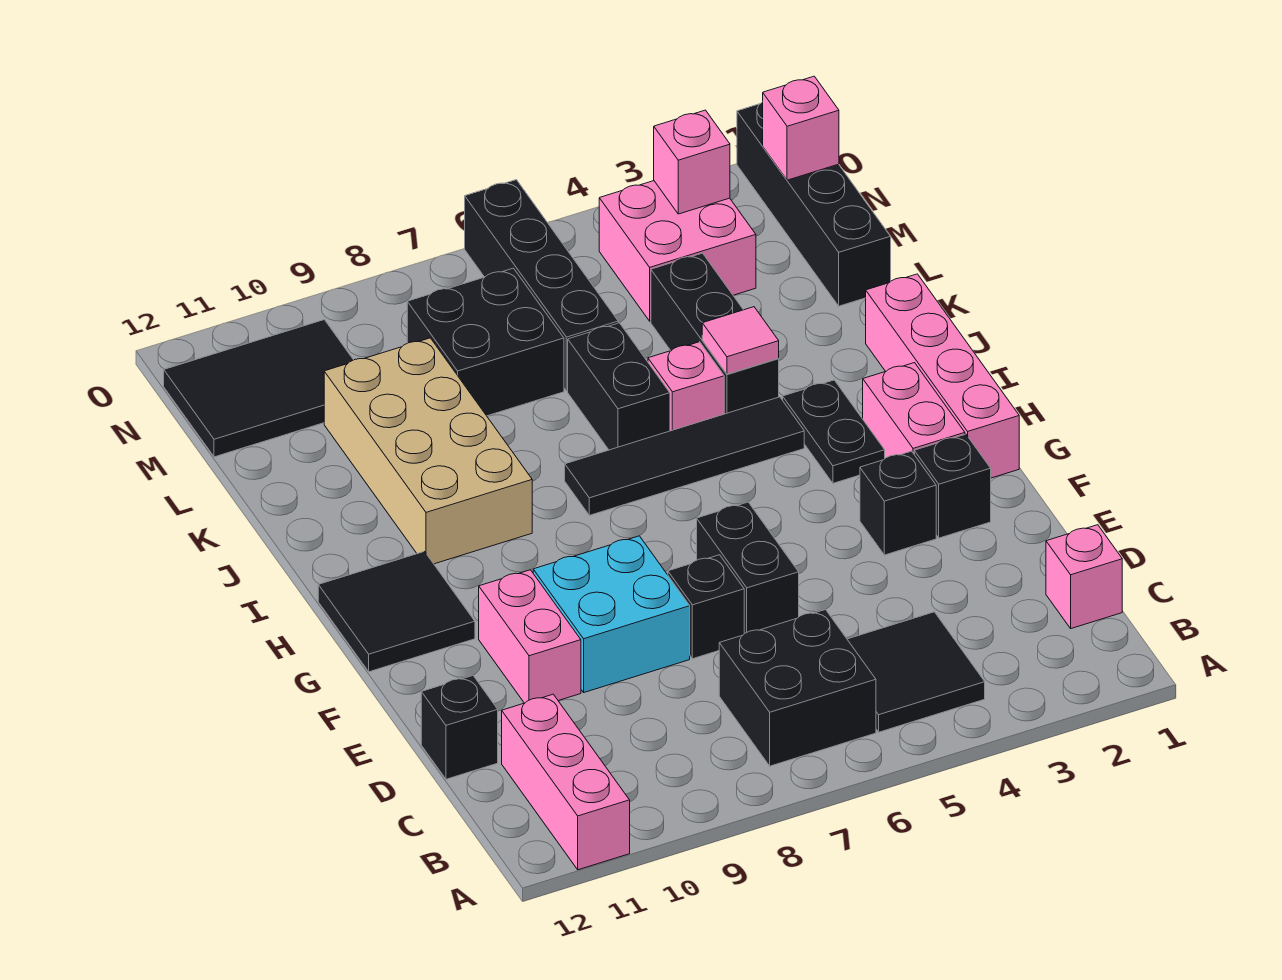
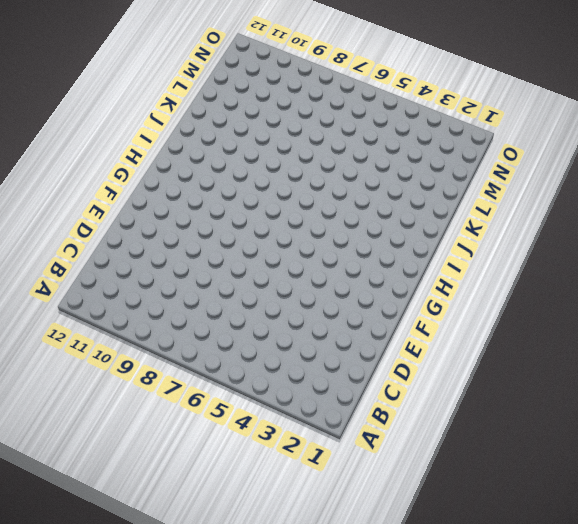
none -> pink brick A11:C11 level 1
none -> black tile B4:C5 level 1
none -> black brick B6:C7 level 1

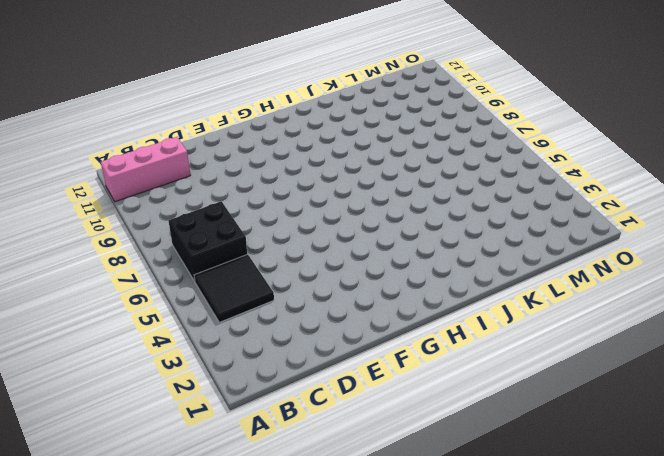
none -> pink brick C1 level 1
none -> black brick D12 level 1
none -> black brick E6:F6 level 1

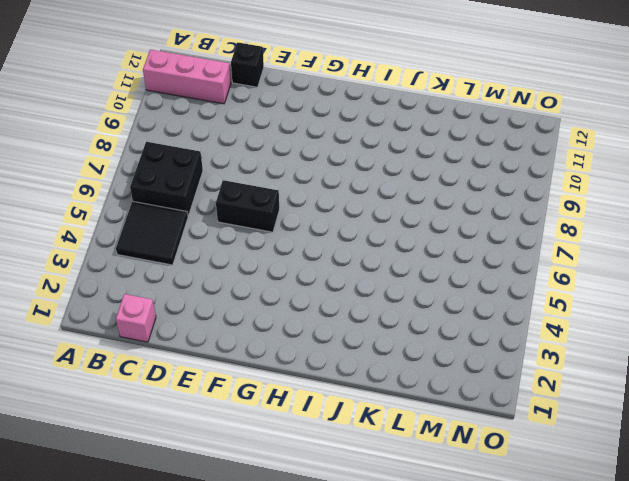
none -> black brick E7 level 1
none -> cyan brick E8:F9 level 1
none -> pink brick E10:F10 level 1

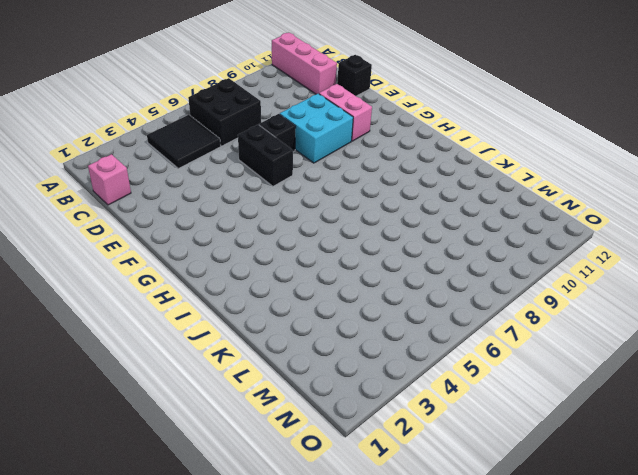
none -> black brick F2 level 1
none -> black brick F3 level 1
none -> pink brick G1:J1 level 1

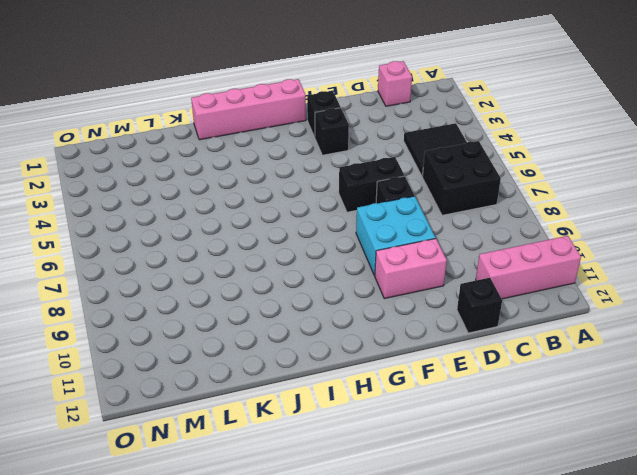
none -> pink brick G2:H2 level 1
none -> black tile G11:H12 level 1
none -> black plate H3:I3 level 1

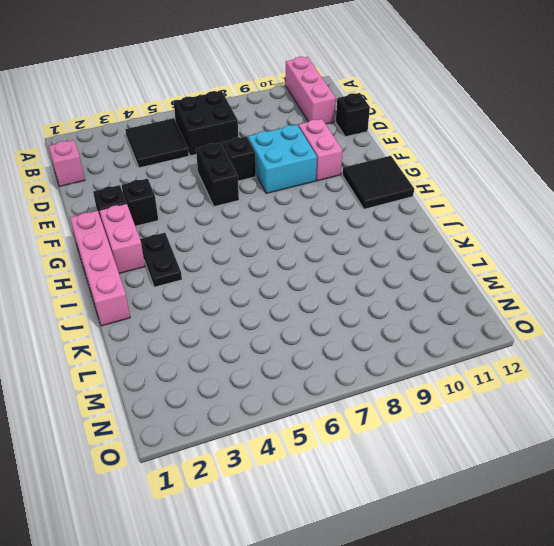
none -> black tile I4:I7 level 1
none -> tan brick I9:L10 level 1
none -> black brick J4:L4 level 1

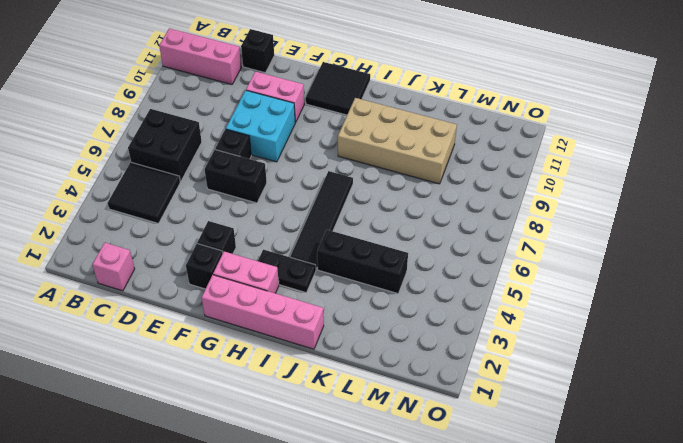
none -> pink brick J5 level 1
none -> black brick J6:K6 level 1
none -> black brick L1:O1 level 1

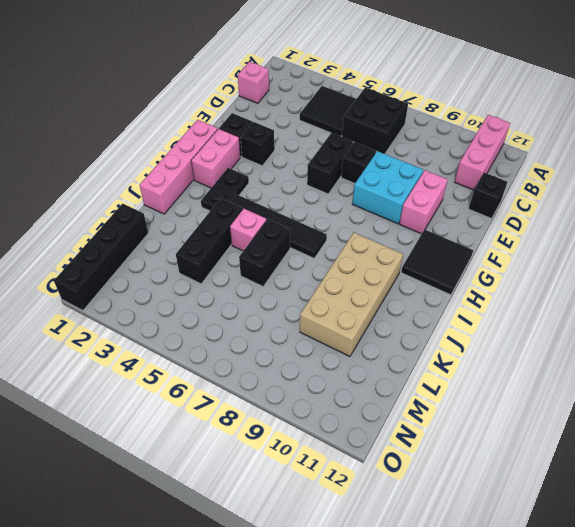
none -> black brick L6:O6 level 1
none -> black brick L7:M8 level 1
none -> pink brick M3:N4 level 1

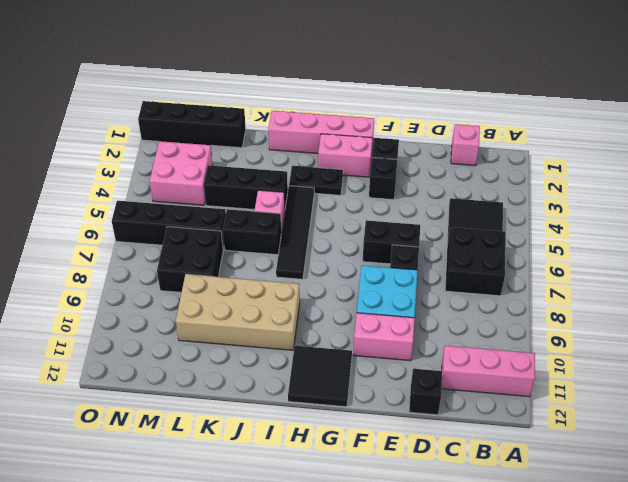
none -> black tile M10:N12 level 1
none -> pink tile J4 level 2
none -> pink brick N1 level 2

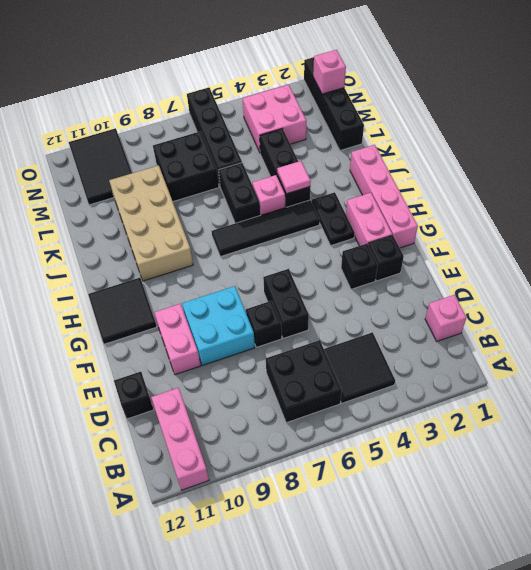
black tile M10:O11 level 1 -> black tile M10:N12 level 1
none -> pink brick N3 level 2

